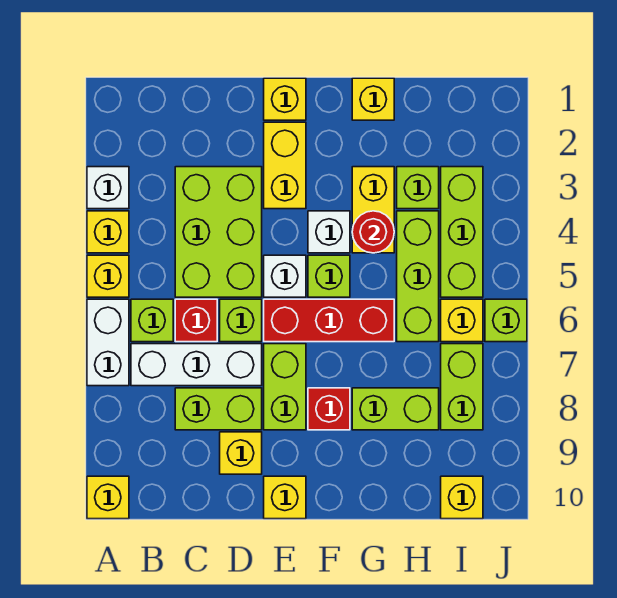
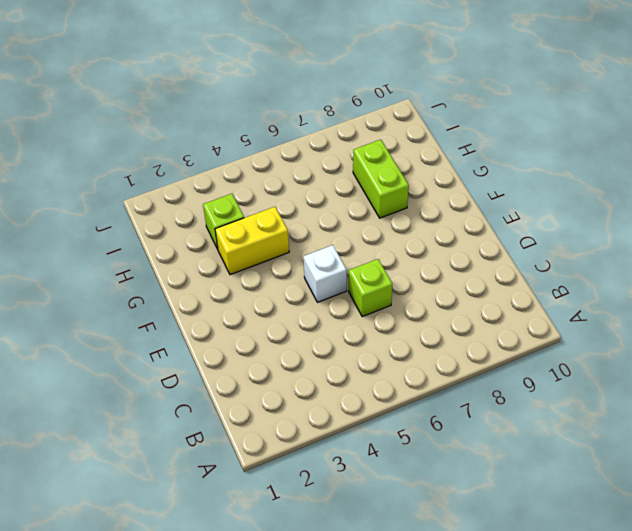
none -> white brick A3 level 1
none -> yellow brick A4 level 1
none -> yellow brick A5 level 1
none -> white brick A6:A7 level 1

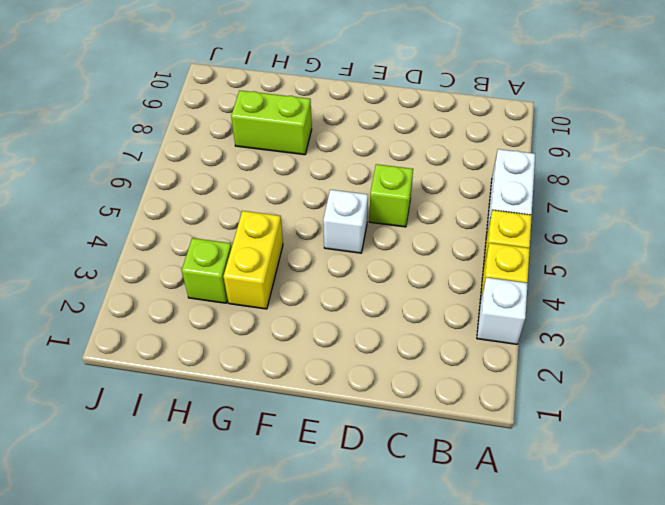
none -> yellow brick A10 level 1
none -> lime brick B6 level 1
none -> white brick B7:D7 level 1
none -> lime brick C3:D5 level 1

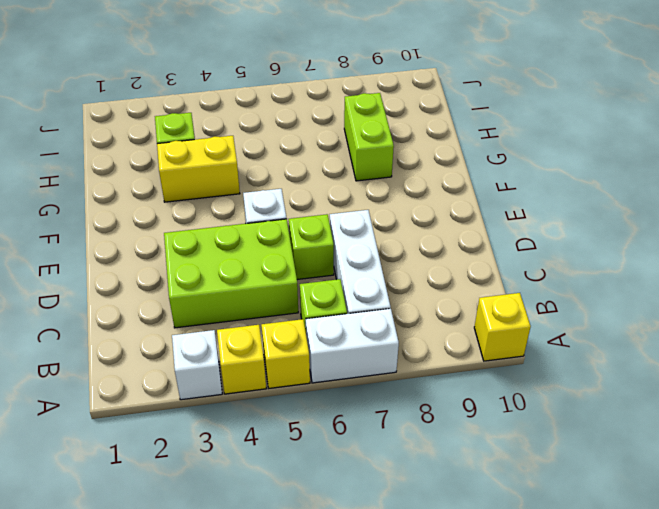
none -> red brick C6 level 1
none -> lime brick C8:D8 level 1
none -> yellow brick D9 level 1
none -> yellow brick E1 level 1

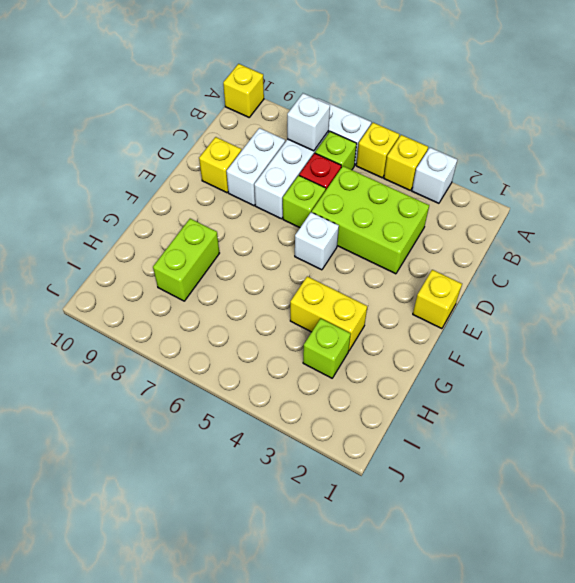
white brick B7 level 2 -> white brick F4 level 1
white brick C8:D8 level 1 -> lime brick C8:D8 level 1
none -> yellow brick E2:E3 level 1
none -> red brick E6:G6 level 1
none -> lime brick E7:E8 level 1
none -> yellow brick E10 level 1

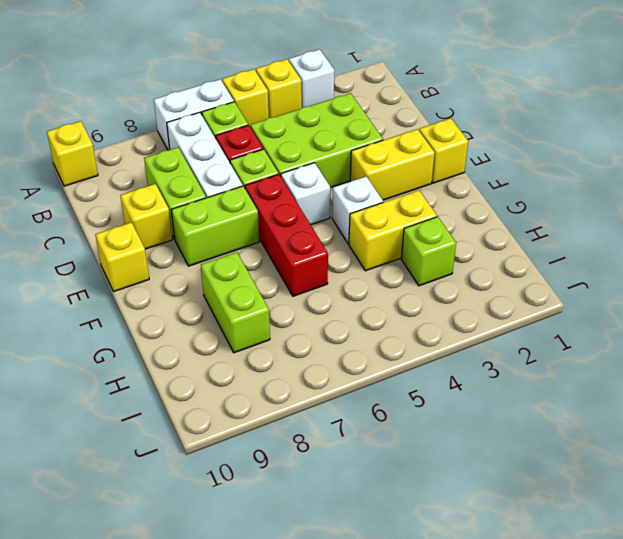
none -> lime brick F5 level 1
none -> red brick F8 level 1
none -> yellow brick G1 level 1
none -> lime brick H4:H6 level 1

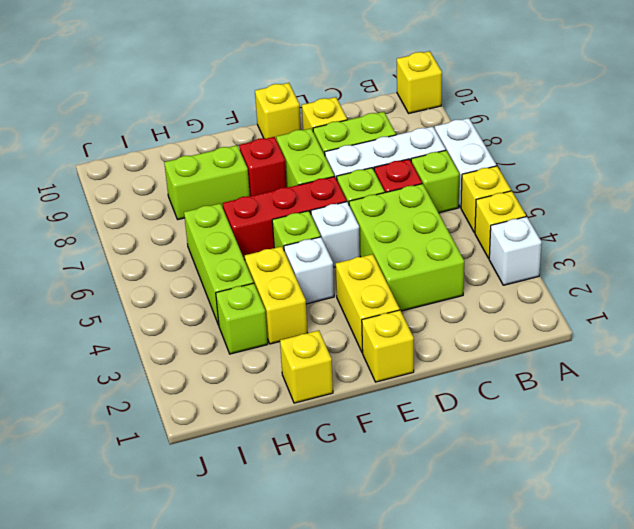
none -> lime brick I3:I5 level 1
none -> yellow brick I6 level 1
none -> lime brick I7:I8 level 1
none -> yellow brick I10 level 1

